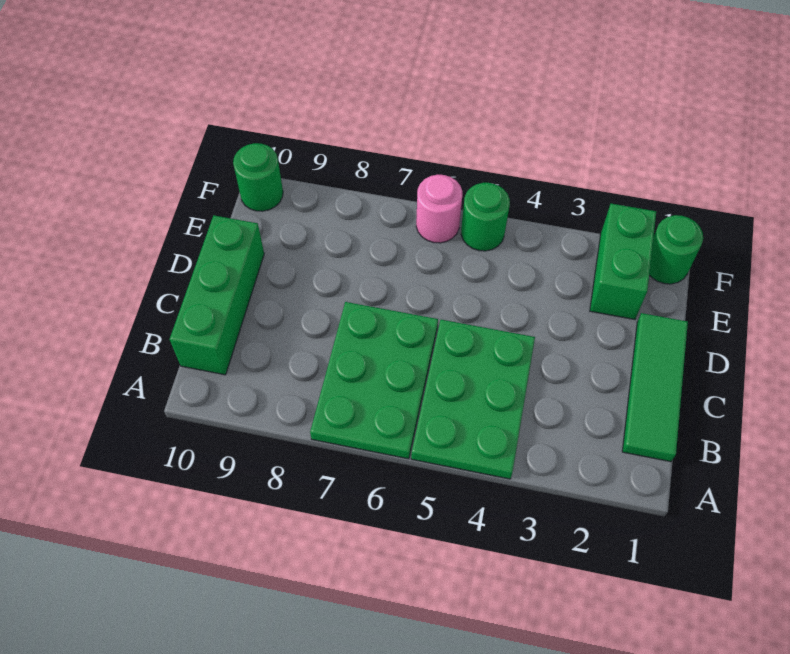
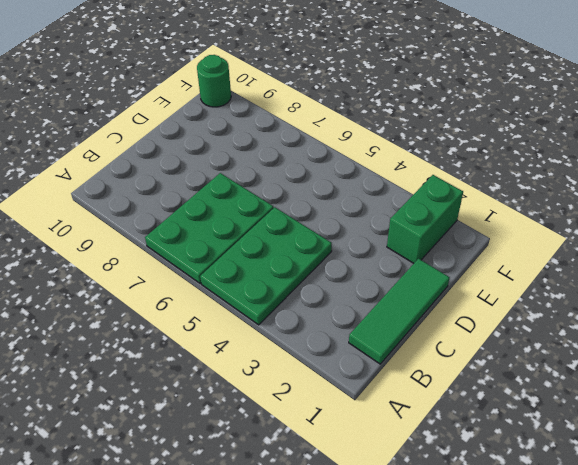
none -> green brick B10:D10 level 1
none -> green round brick F1 level 1

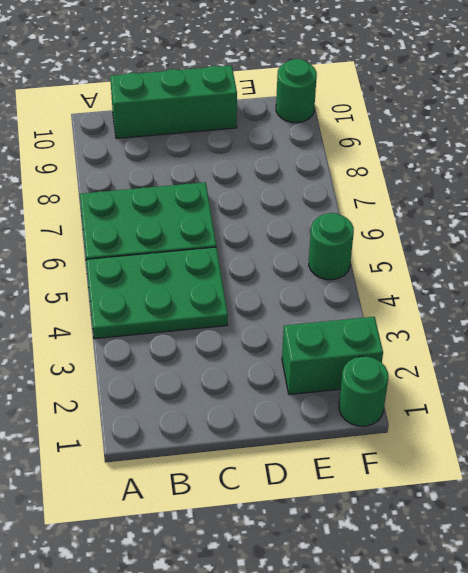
none -> green tile B1:D1 level 1
none -> pink round brick F6 level 1

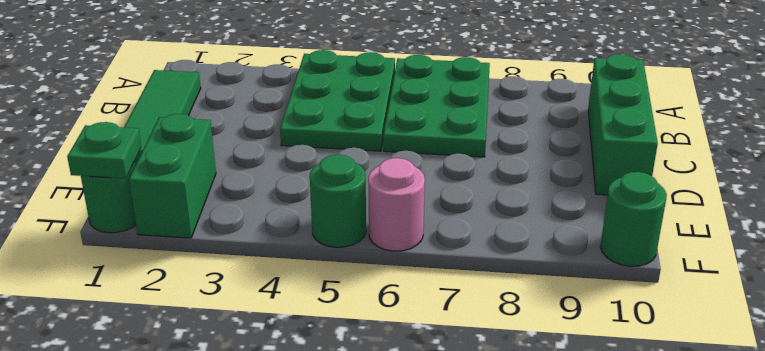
green plate F1 level 2 -> none

